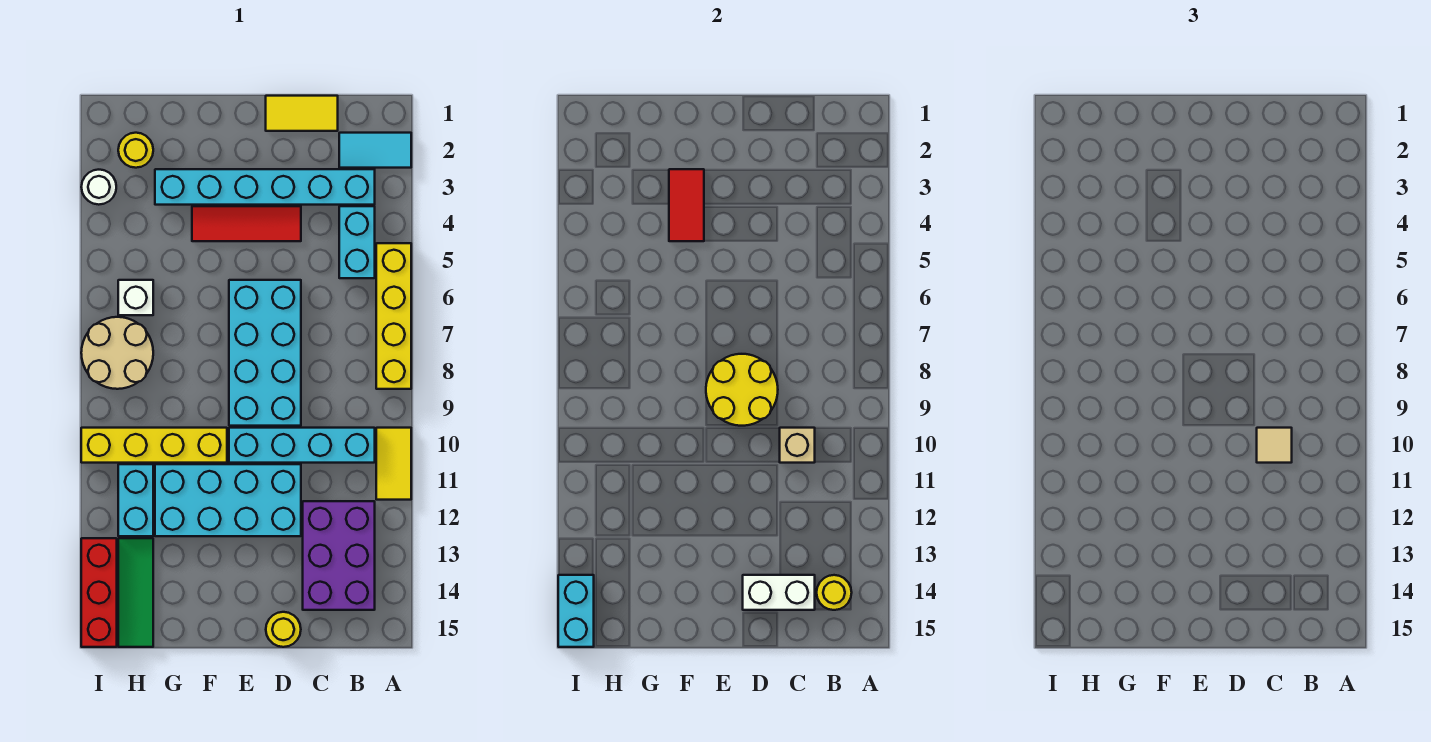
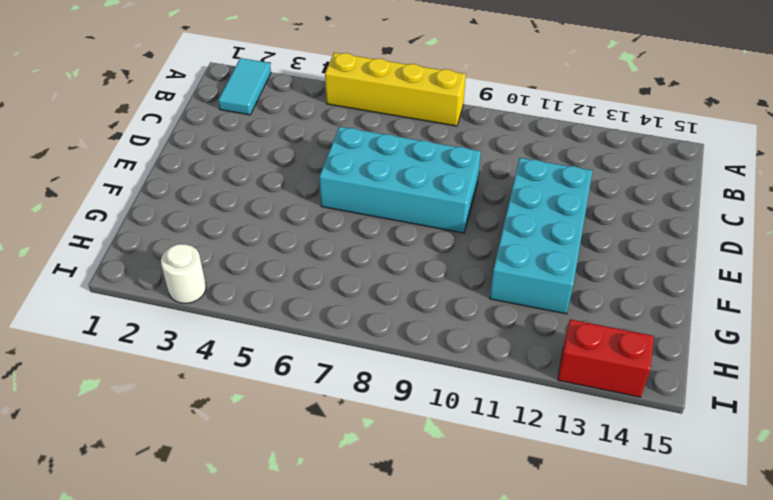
red brick I13:I14 level 1 -> red brick I13:I15 level 1
none -> yellow tile A10:A11 level 1
none -> cyan brick B3:G3 level 1
none -> cyan brick B4:B5 level 1

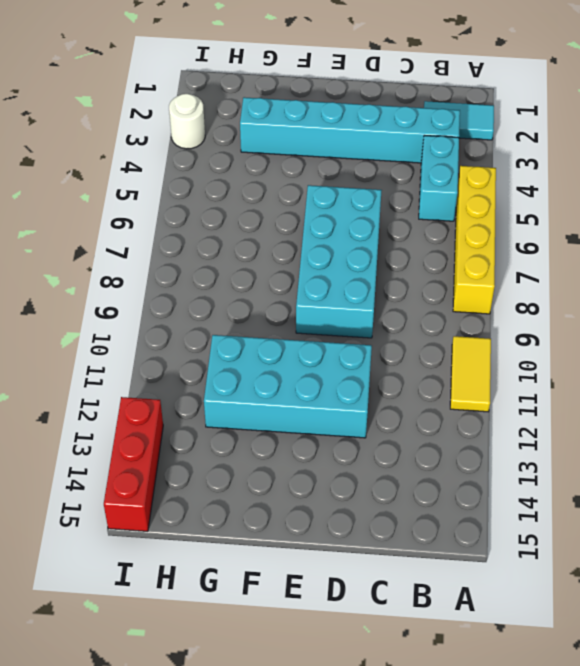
none -> cyan brick B10:E10 level 1
none -> purple brick B12:C14 level 1
none -> yellow tile C1:D1 level 1

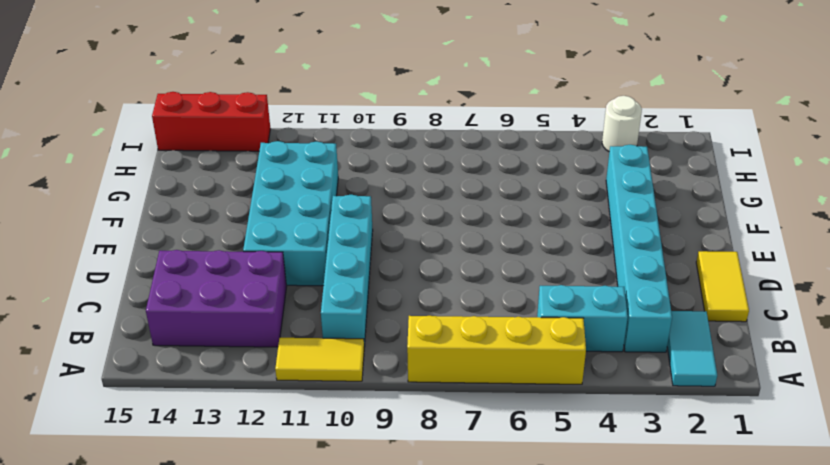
none -> red tile D4:F4 level 1
none -> cyan brick D6:E9 level 1
none -> yellow round brick D15 level 1

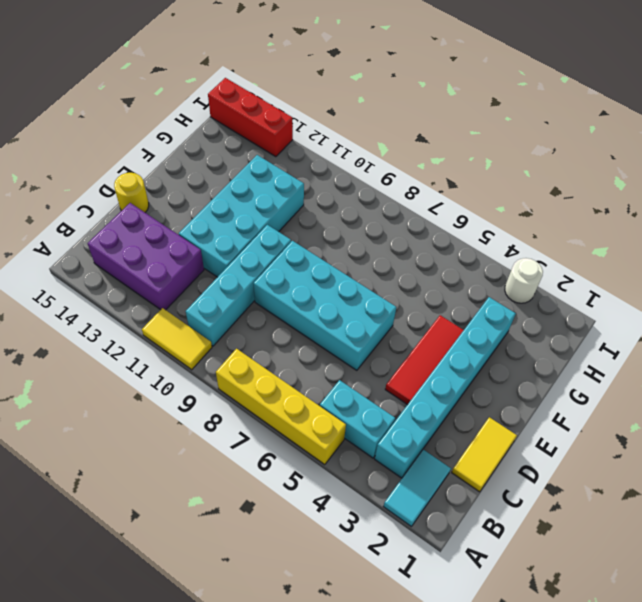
none -> yellow brick F10:I10 level 1
none -> yellow round brick H2 level 1
none -> white brick H6 level 1

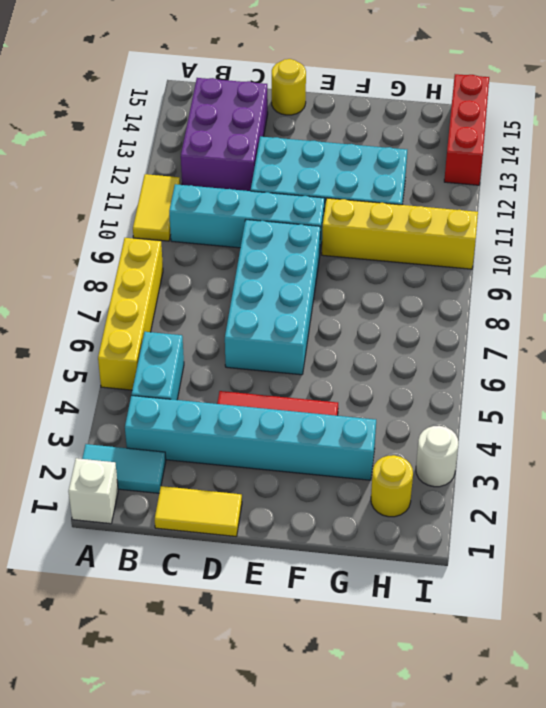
white brick A1 level 1 -> white brick H6 level 1
none -> tan round brick H7:I8 level 1
none -> cyan brick H11:H12 level 1
none -> green tile H13:H15 level 1

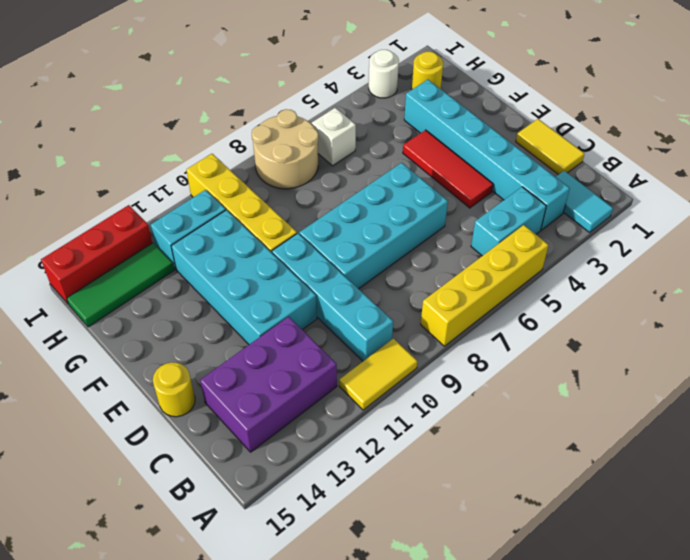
none -> yellow round brick B14 level 2
none -> tan brick C10 level 2
none -> white brick C14:D14 level 2

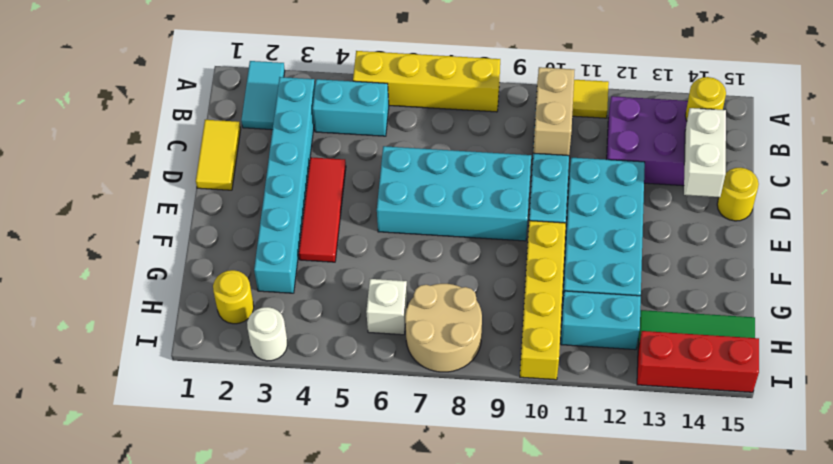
tan brick B10:C10 level 2 -> tan brick C10 level 2
none -> yellow round brick D8:E9 level 2
none -> red tile F3:F4 level 2
none -> cyan brick I14:I15 level 2

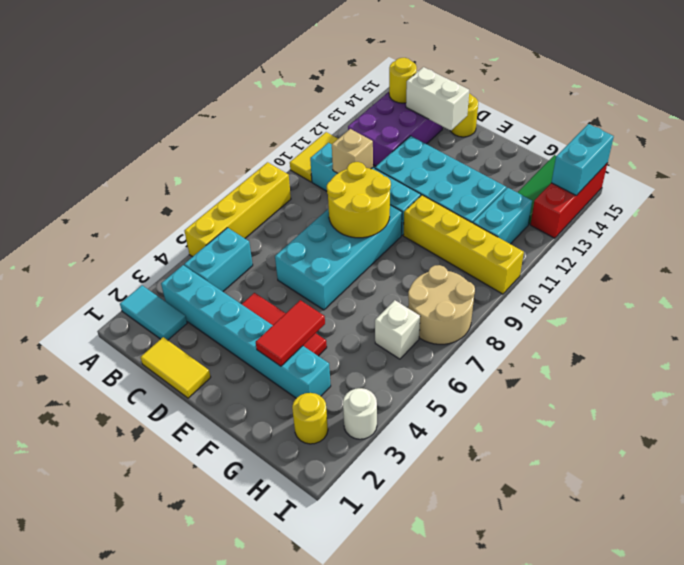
none -> tan tile C10 level 3

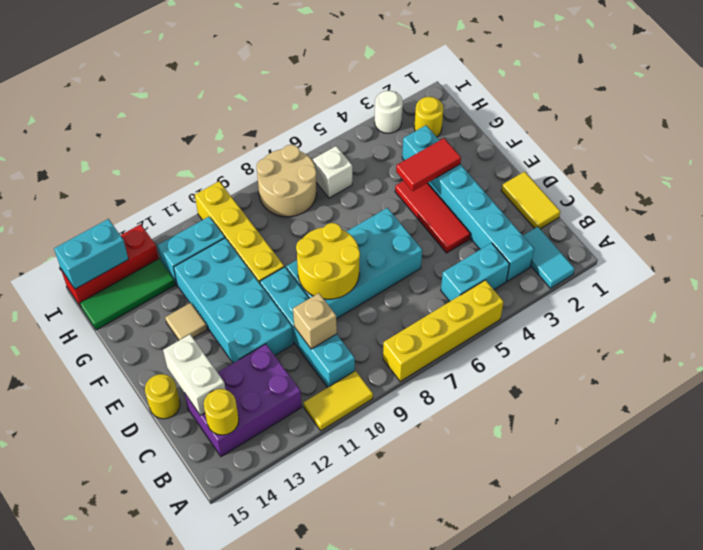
tan tile F13 level 1 -> tan tile C10 level 3

